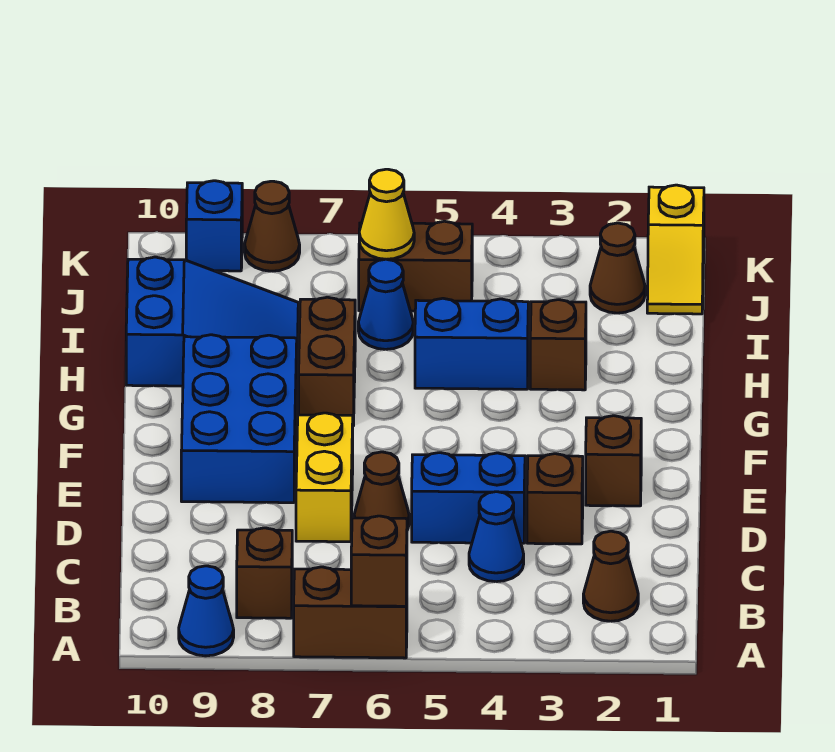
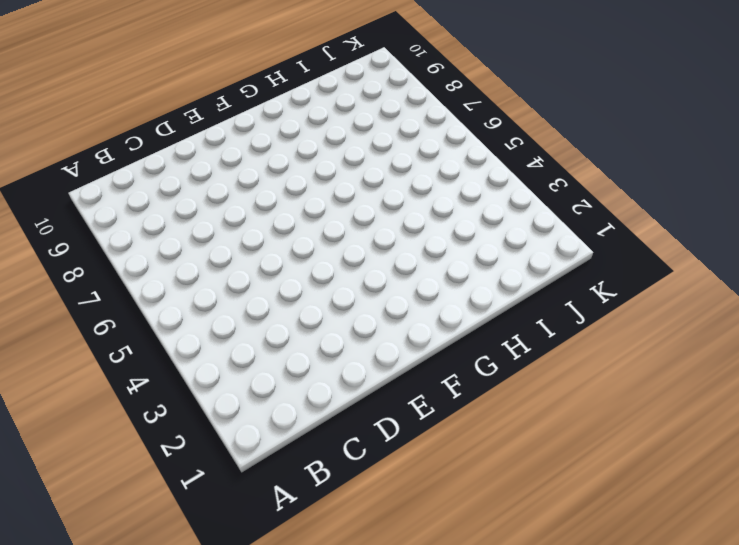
none -> brown brick A6:A7 level 1
none -> blue cone A9 level 1
none -> brown cone B2 level 1

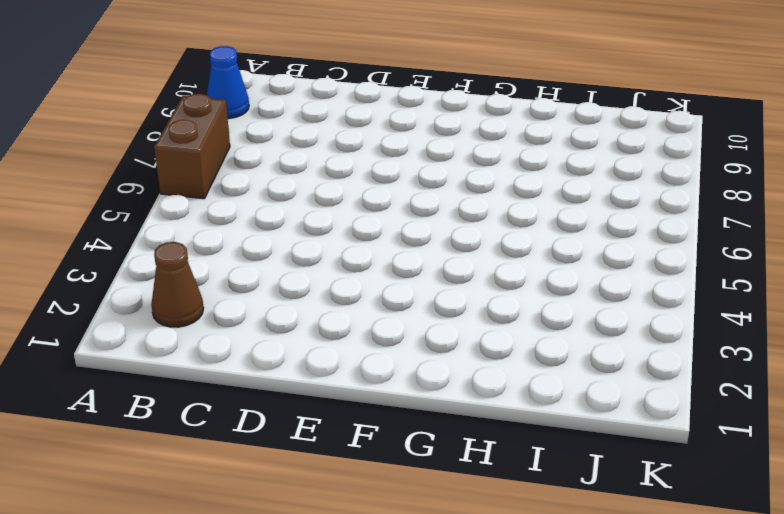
none -> brown brick B8 level 1
none -> blue cone C4 level 1
none -> brown brick D3 level 1

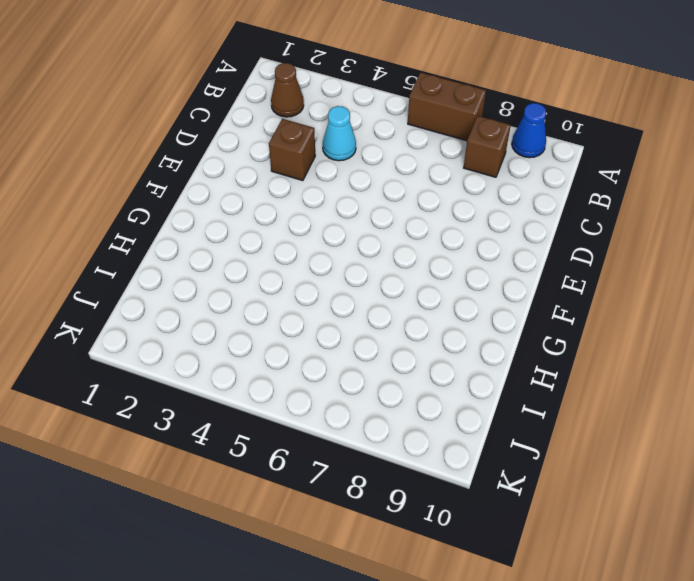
cyan cone C4 level 1 -> blue cone C4 level 1
none -> blue brick D4:D5 level 1
none -> brown cone D6 level 1
none -> yellow brick D7:E7 level 1

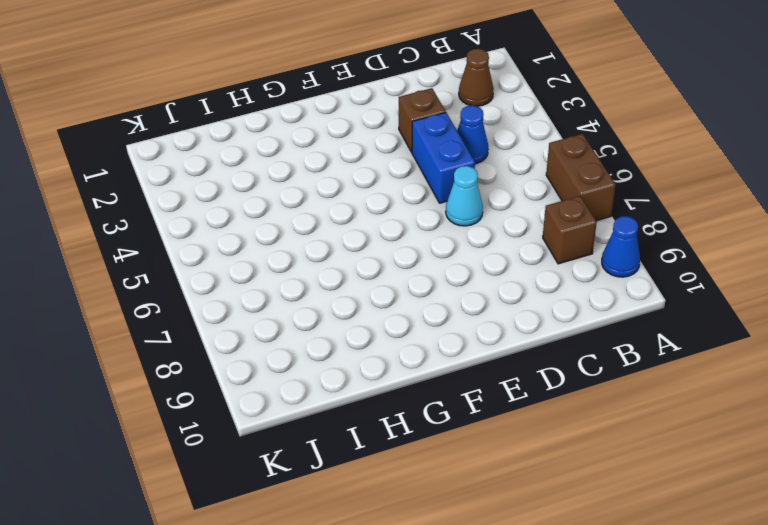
cyan cone D6 level 1 -> brown cone D6 level 1
none -> yellow brick D7:E7 level 1
none -> brown brick E2 level 1
none -> blue brick E8:G9 level 1

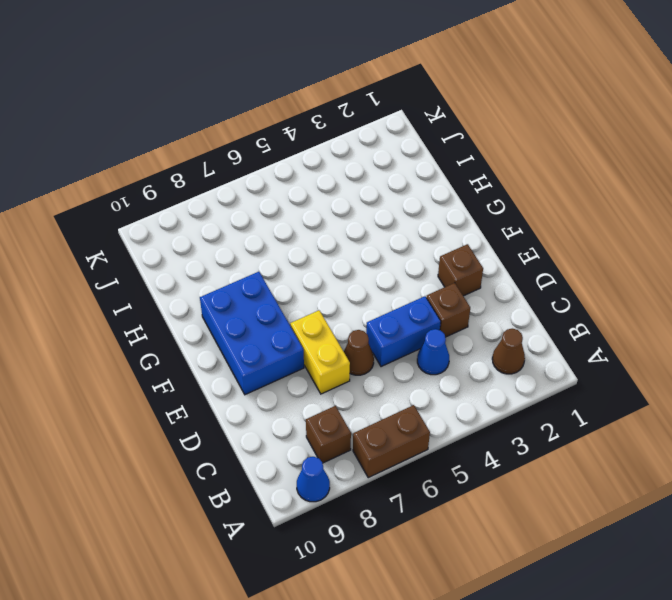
none -> brown brick G7:H7 level 1
none -> brown brick H3 level 1
none -> blue brick H4:H5 level 1

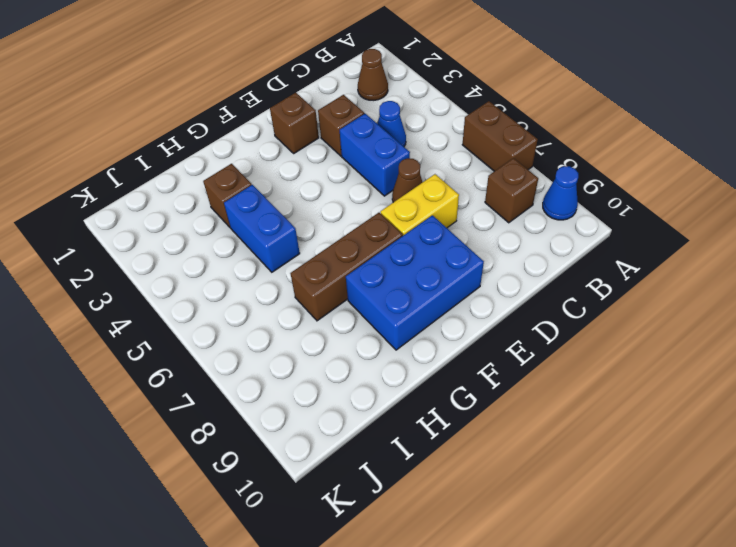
brown brick F7:H7 level 1 -> brown brick G7:H7 level 1
none -> blue slope H8:I10 level 1 top 10
none -> blue cone I6 level 1
none -> yellow slope J1:K1 level 1 top K

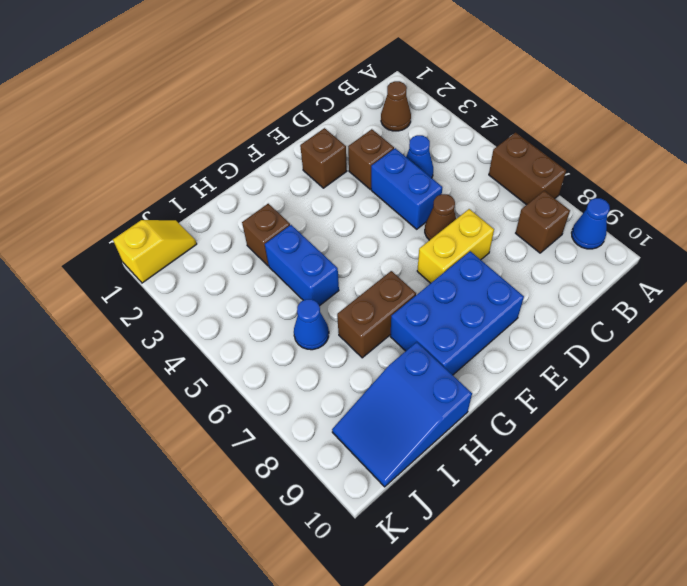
blue slope H9:J10 level 1 top H -> blue slope H8:I10 level 1 top 10
none -> brown cone J2 level 1
none -> brown brick J5:J6 level 1
none -> brown cone K8 level 1

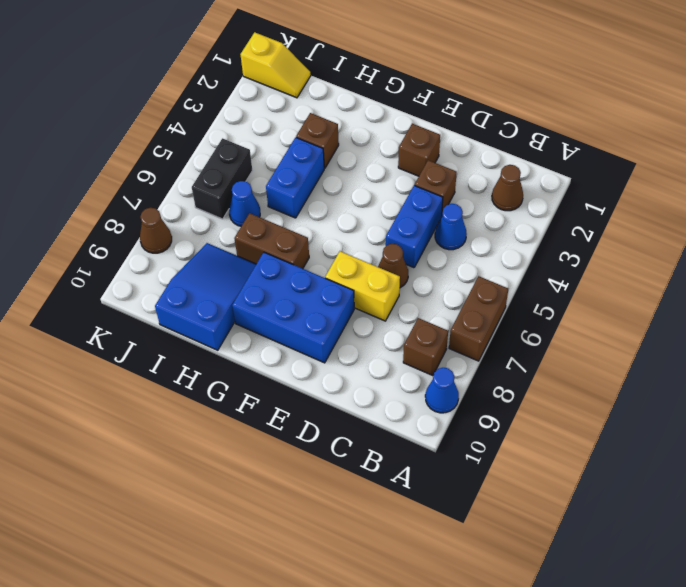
black brick J5:J6 level 1 -> brown brick J5:J6 level 1
none -> brown cone J2 level 1
none -> blue brick K9 level 1
none -> brown brick A6 level 2

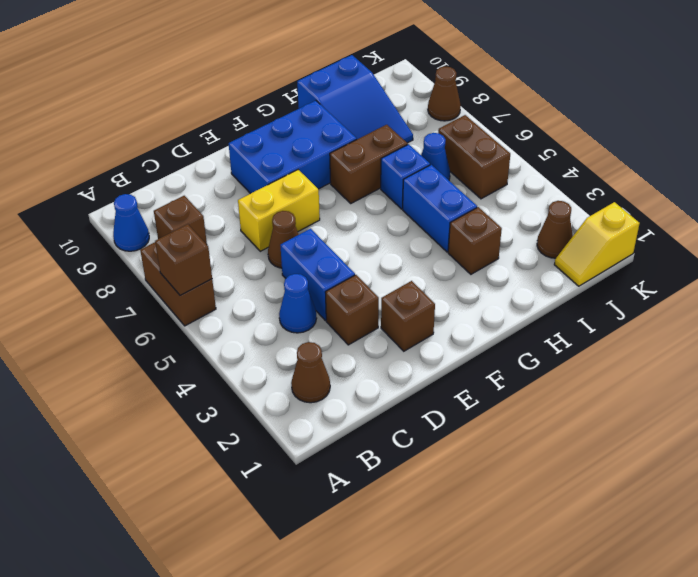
blue brick H6 level 1 -> blue brick K9 level 1
none -> yellow cone J6 level 2

